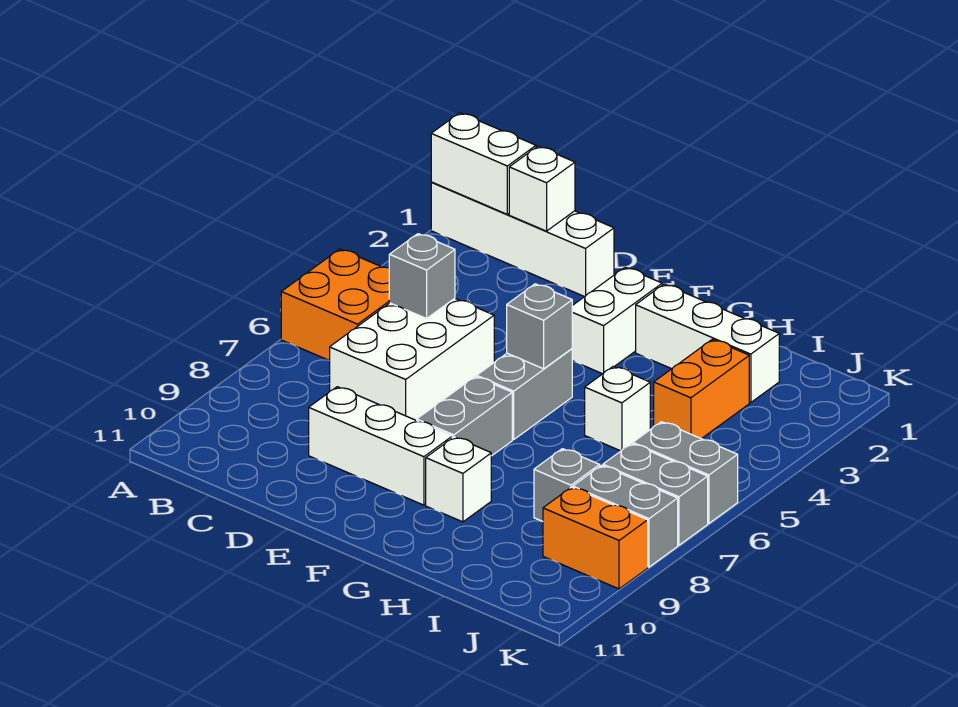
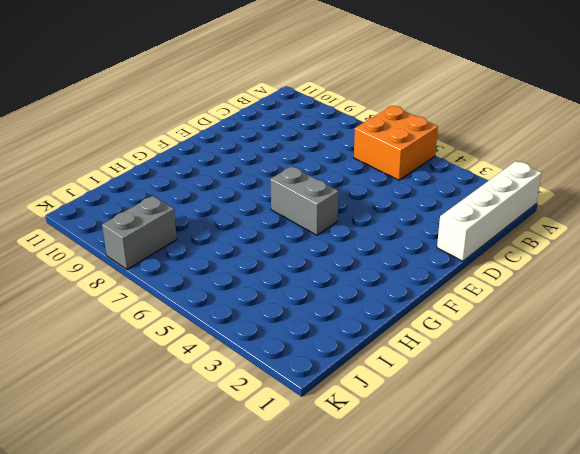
none -> white brick C5:D7 level 1
none -> white brick D9:F9 level 1
none -> white brick F2:F3 level 1

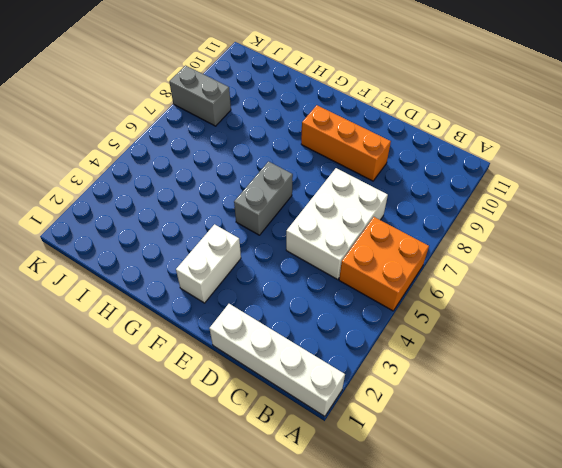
orange brick D9:F9 level 1 -> white brick D9:F9 level 1
none -> grey brick F7:F8 level 1
none -> white brick G2:I2 level 1
none -> white brick G9 level 1

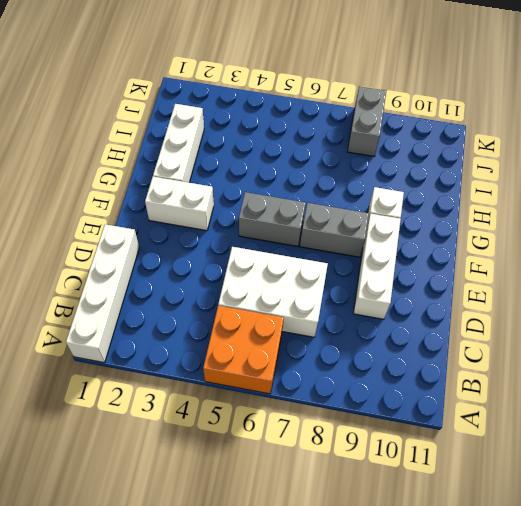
none -> white brick H5 level 1
none -> orange brick I3:I4 level 1
none -> grey brick I8 level 1

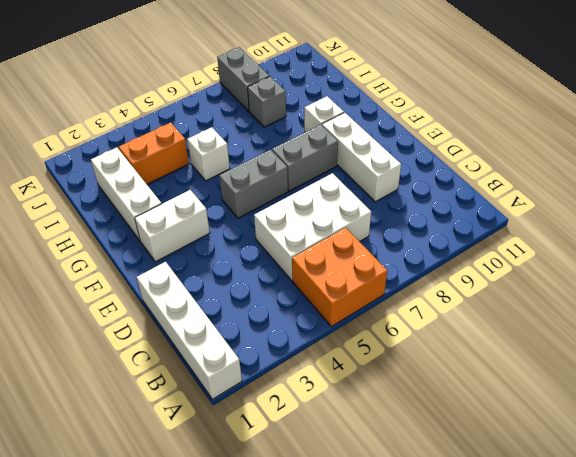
none -> grey brick J6:K6 level 1
none -> grey brick J7:K7 level 1
none -> orange brick J9:K9 level 1

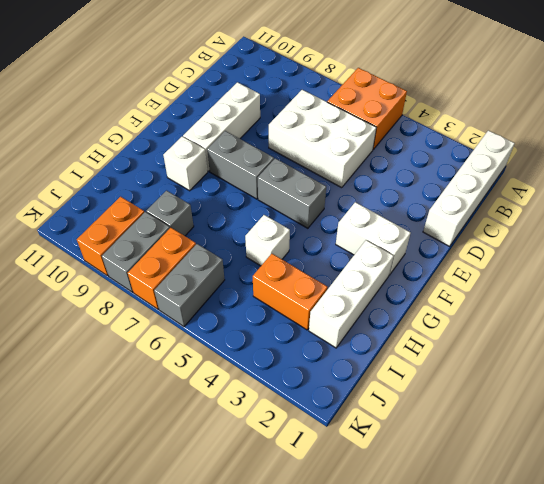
orange brick J7:K7 level 1 -> grey brick J7:K7 level 1
none -> white brick A1:B1 level 2
none -> white brick C1 level 2
none -> grey brick C5 level 2

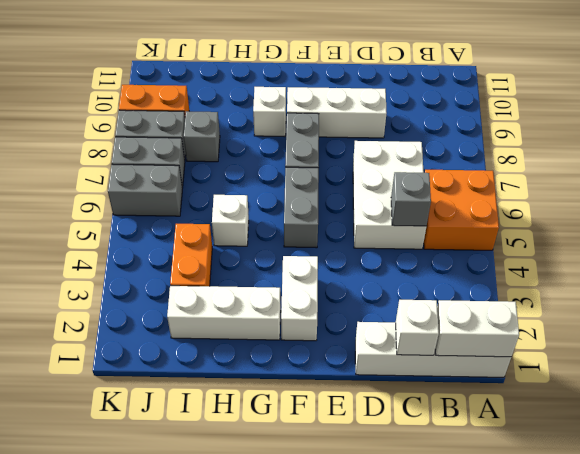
none -> grey brick F5 level 2

